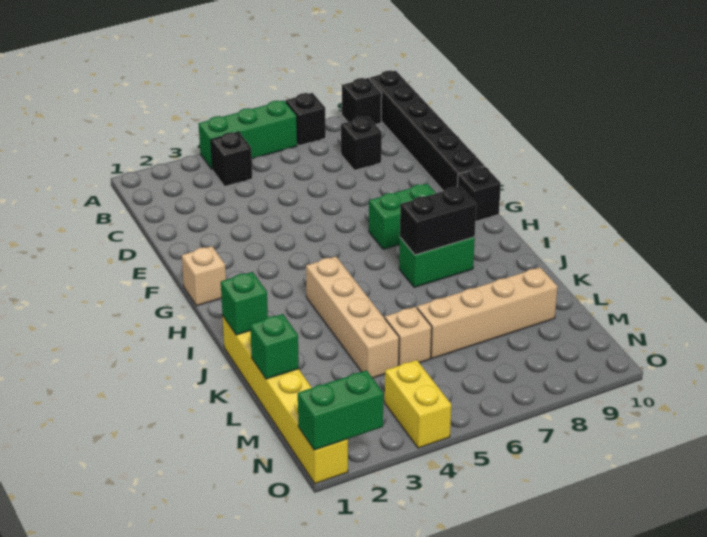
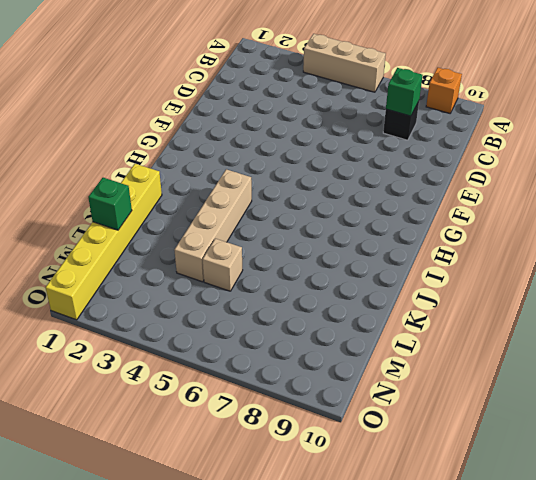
tan brick A4:A6 level 1 -> green brick A4:A6 level 1
orange brick A9 level 1 -> black brick A9 level 1
green brick C8 level 2 -> green brick J1 level 2
none -> black brick A7 level 1
none -> black brick A10:F10 level 1
none -> black brick B4 level 1

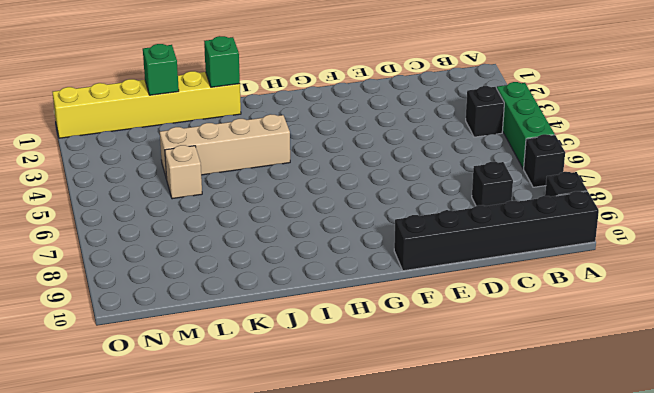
none -> tan brick G1 level 1
none -> green brick G7:G8 level 1
none -> black brick G10 level 1

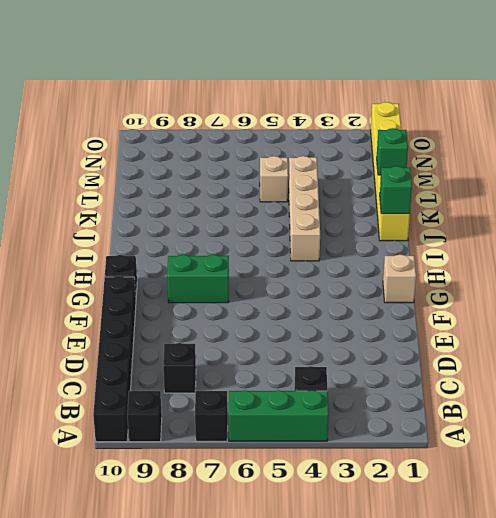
none -> green brick I7:I8 level 1
none -> tan brick L6:L9 level 1
none -> yellow brick N4:O4 level 1

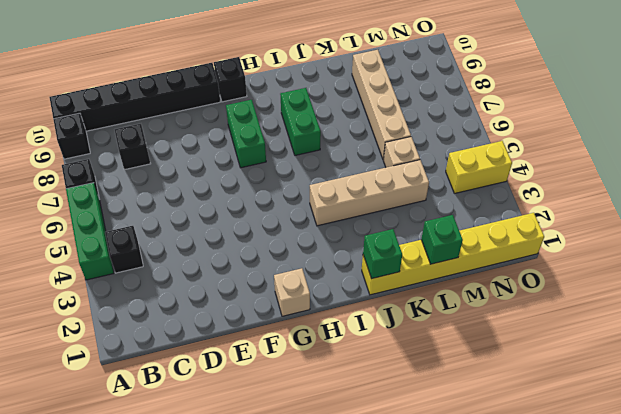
none -> black brick I7:I8 level 2
none -> green brick O1:O2 level 2

